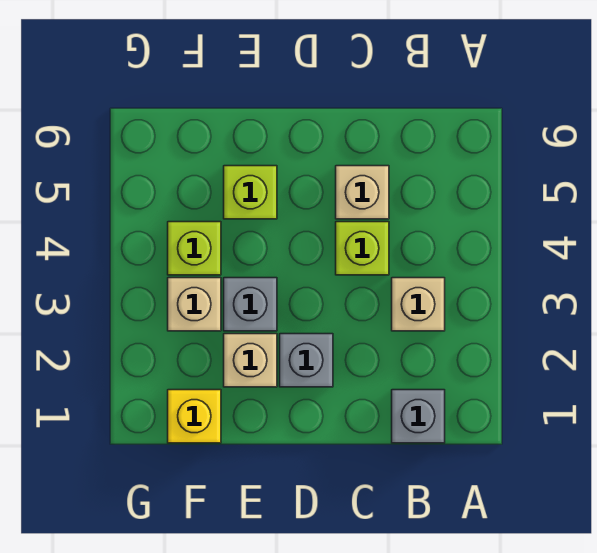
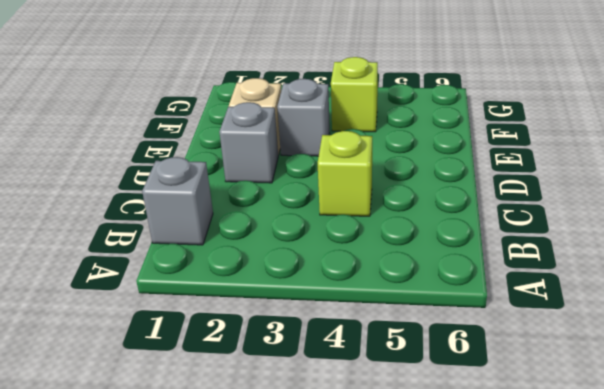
none -> tan brick B3 level 1
none -> tan brick C5 level 1

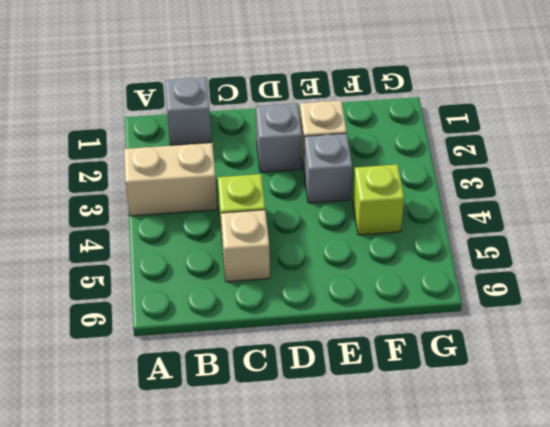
tan brick A3:B3 level 1 -> tan brick B3 level 1
none -> lime brick E5 level 1
none -> yellow brick F1 level 1

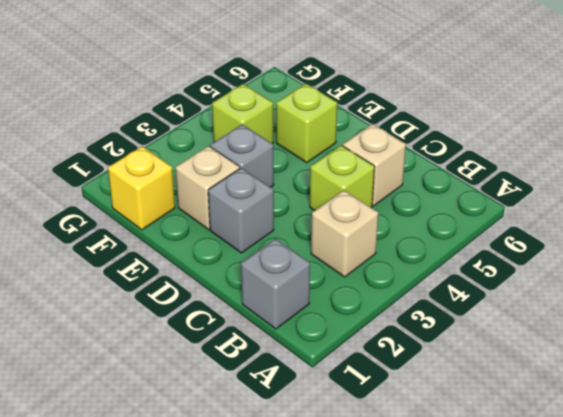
none -> tan brick F3 level 1

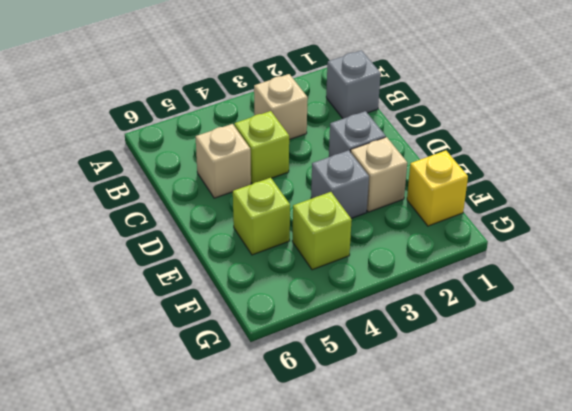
none -> tan brick F3 level 1

